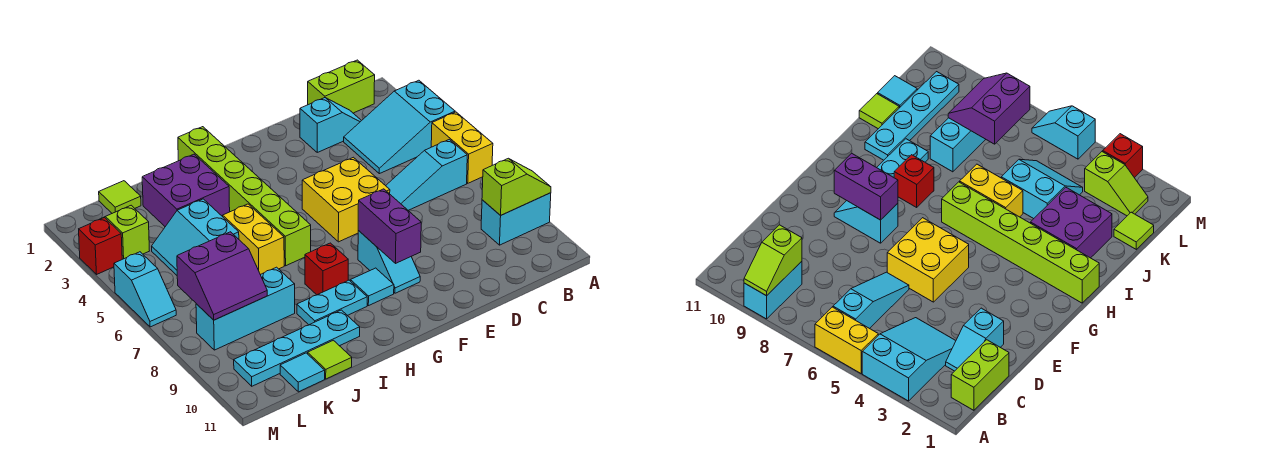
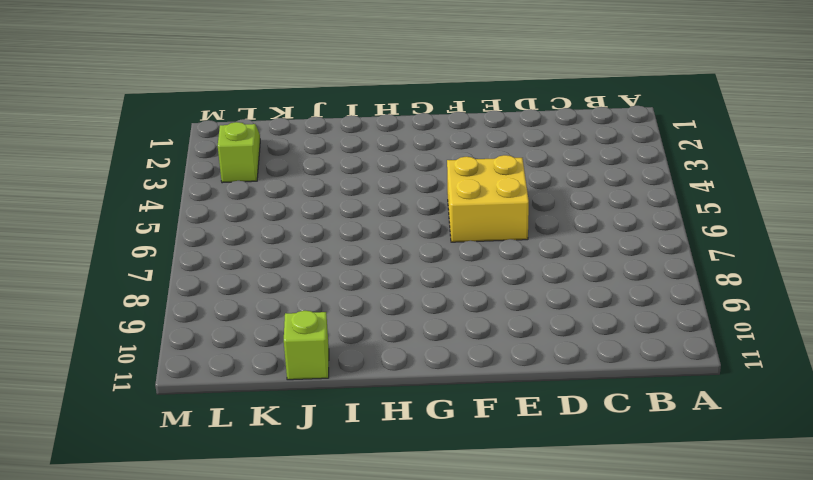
lime brick J11 level 1 -> lime tile J11 level 1
none -> cyan slope A3:C4 level 1 top A
none -> yellow brick A5:A6 level 1
none -> cyan brick A9:B9 level 1

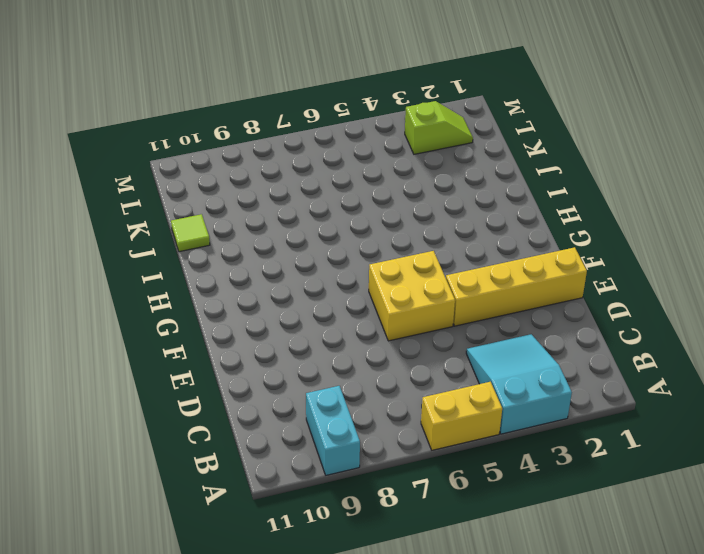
yellow brick E1:E4 level 1 -> none
none -> lime brick B1:C1 level 1
none -> cyan slope B6:D6 level 1 top B
none -> cyan slope C2:D2 level 1 top D

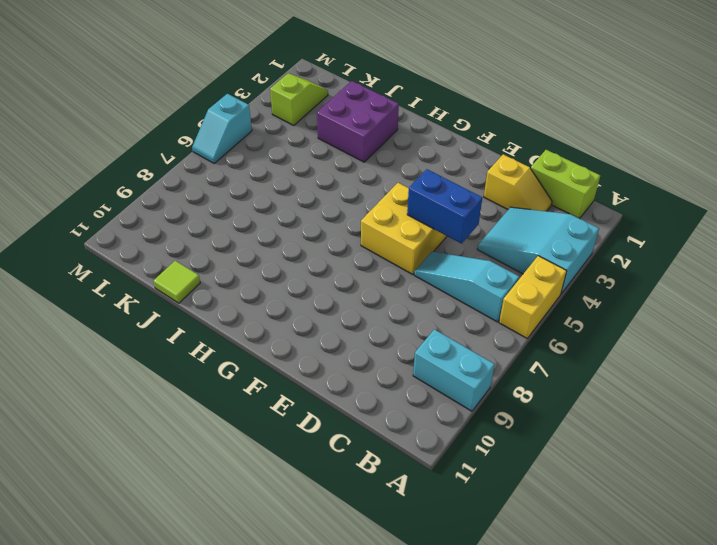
yellow slope C2:D2 level 1 top D -> cyan slope C2:D2 level 1 top D
blue brick D5:E5 level 2 -> none
none -> cyan slope F8:F9 level 1 top 8
none -> cyan tile G9 level 1
none -> lime brick H1:H6 level 1

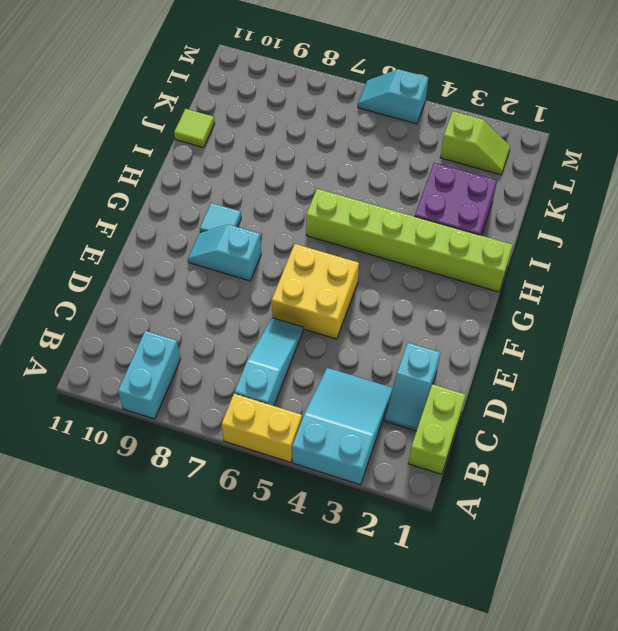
none -> red brick H8 level 1
none -> cyan plate H9:I9 level 1
none -> yellow brick I5:I6 level 1

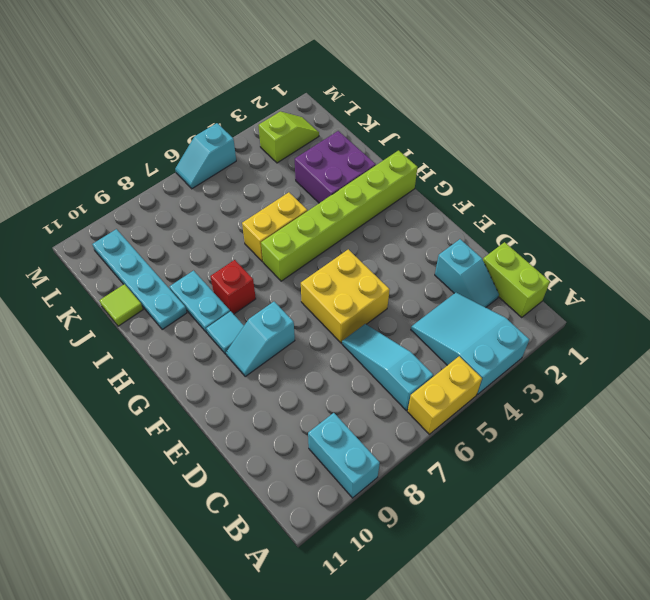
none -> cyan slope J4:K5 level 1 top J
none -> cyan brick J8:L8 level 1
none -> lime tile K1 level 1

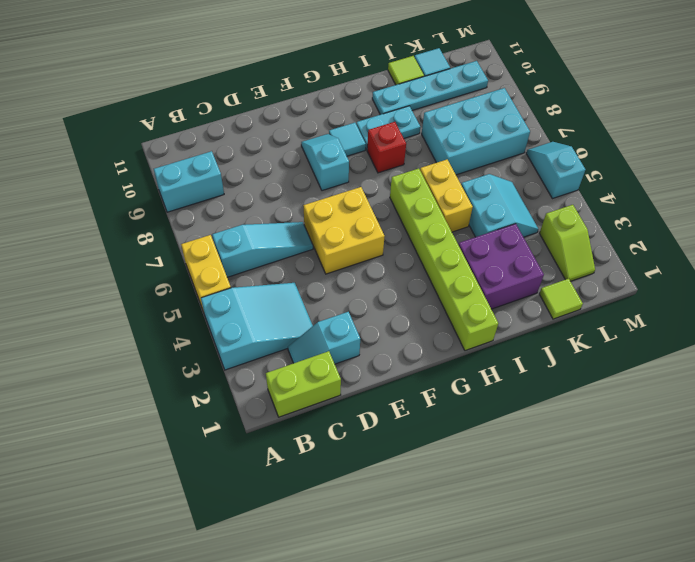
cyan brick J7:L8 level 1 -> cyan brick J8:L8 level 1
none -> red brick M3 level 1
none -> lime slope A9:B9 level 2 top B
none -> purple brick F8:F9 level 2

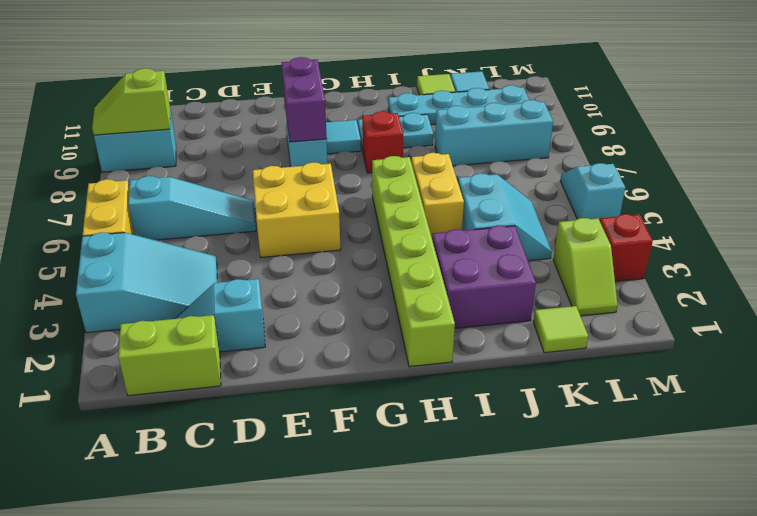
none -> purple slope K7:L8 level 2 top 7

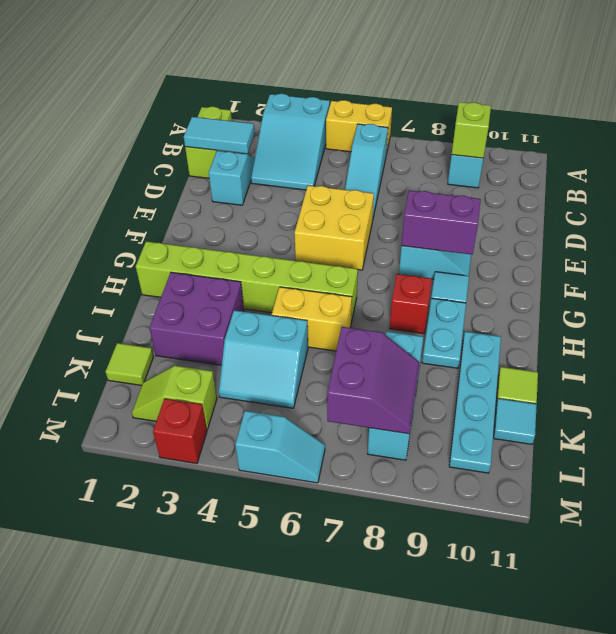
cyan tile C1:C2 level 2 -> none

